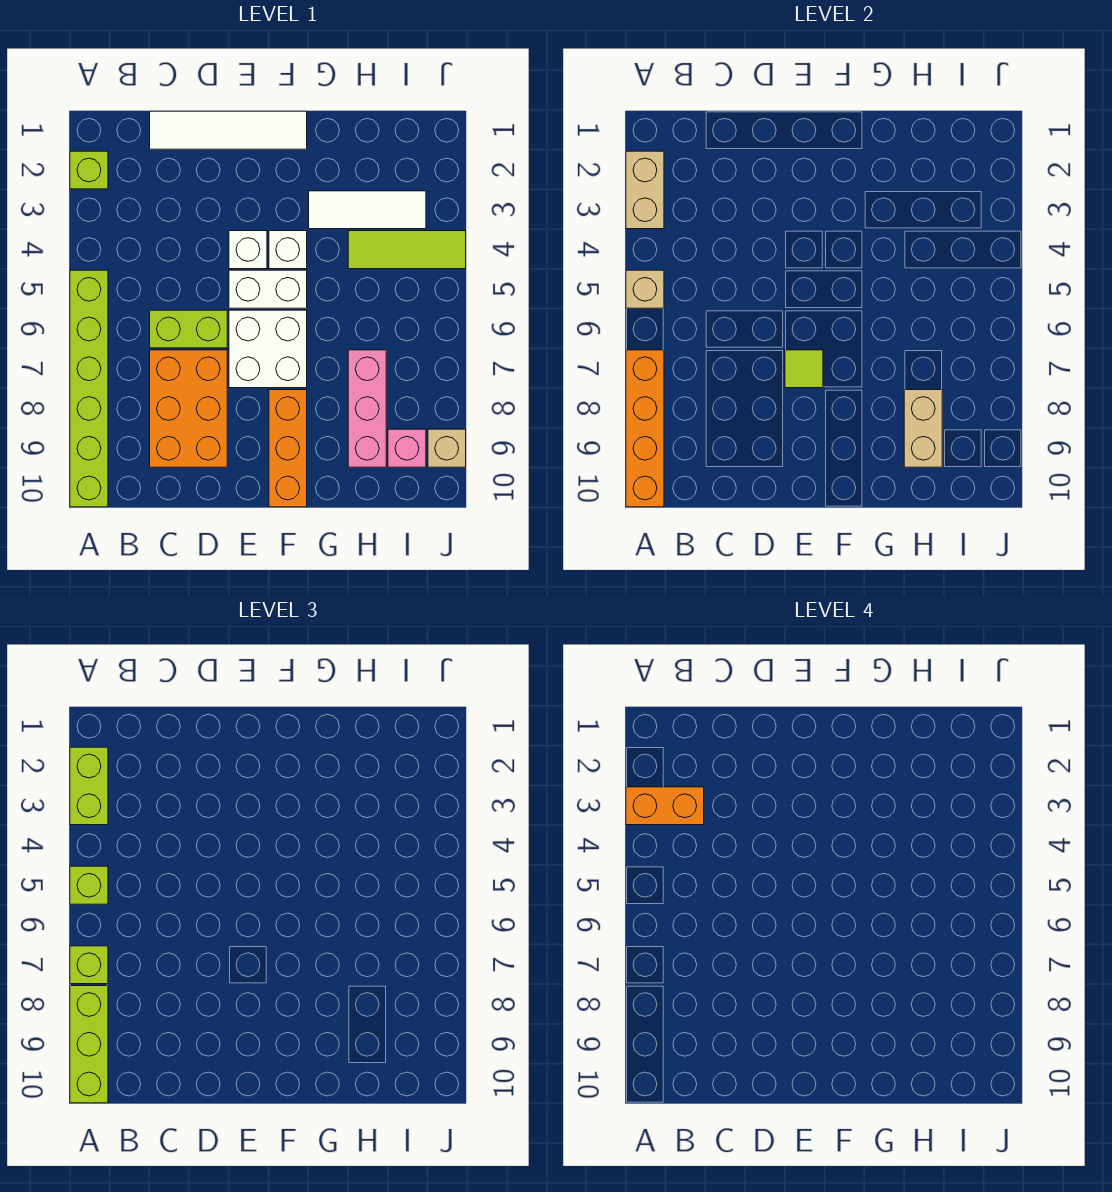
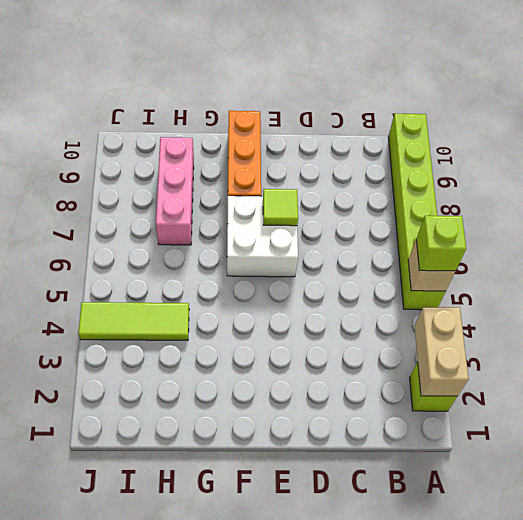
none -> white tile C1:F1 level 1
none -> lime brick C6:D6 level 1
none -> orange brick C7:D9 level 1

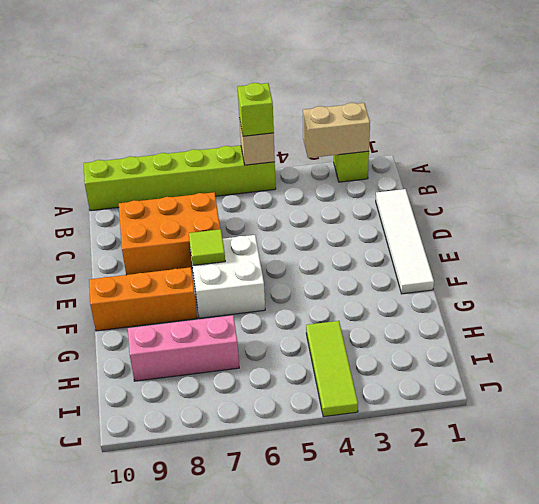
none -> lime brick C6:D6 level 1
none -> white brick E4 level 1
none -> white brick E5:F5 level 1

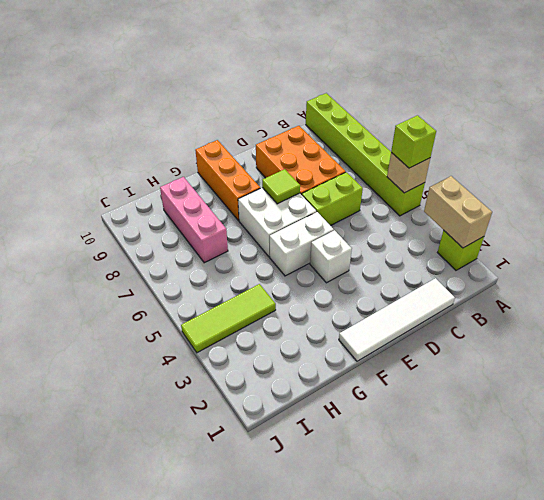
none -> white brick F4 level 1
none -> white tile G3:I3 level 1
none -> pink brick I9 level 1

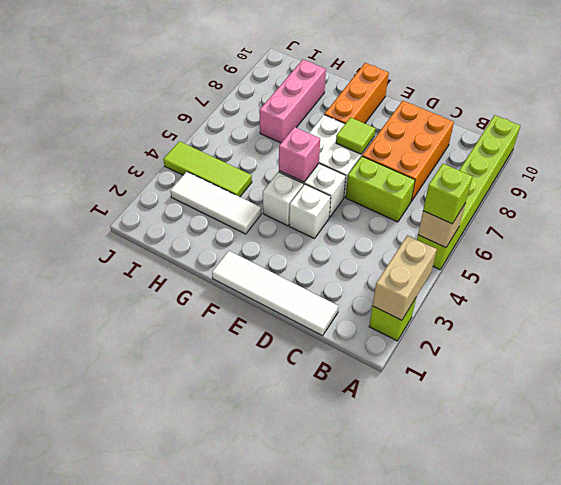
pink brick F5 level 2 -> pink brick I9 level 1
none -> tan brick J9 level 1
none -> orange brick A7:A10 level 2
none -> tan brick H8:H9 level 2

